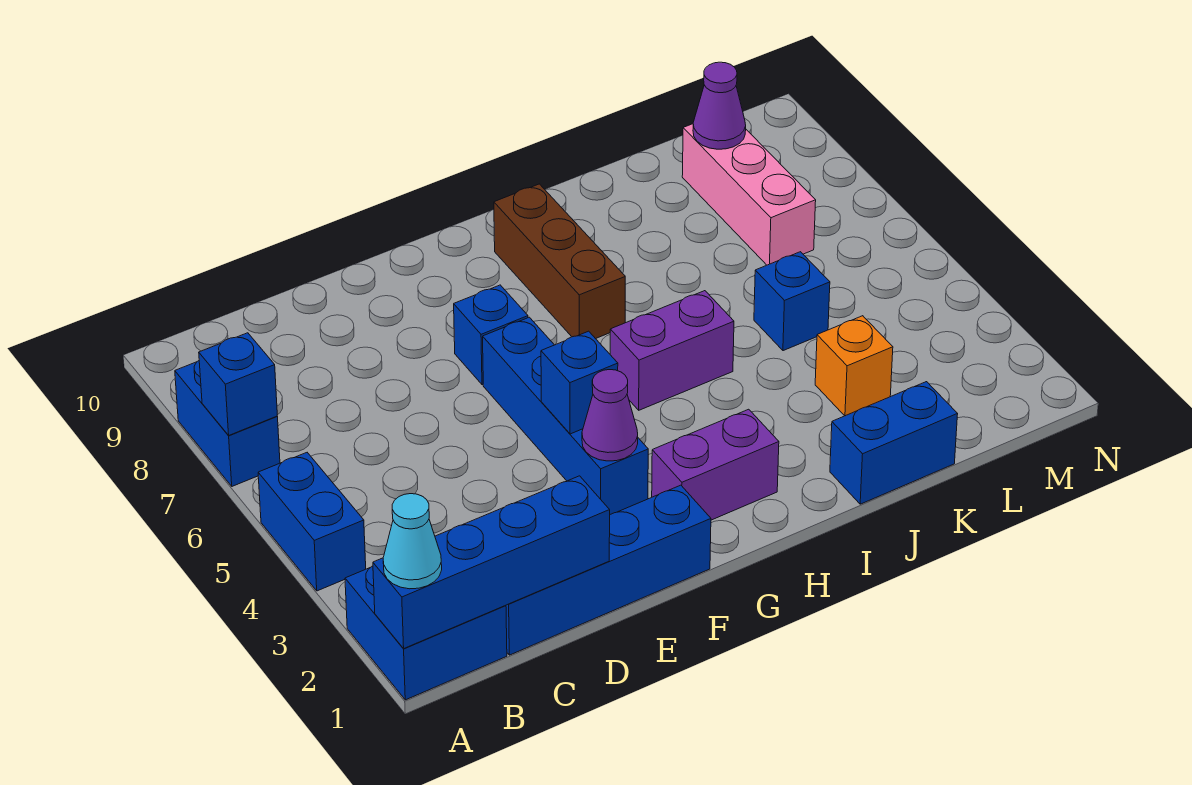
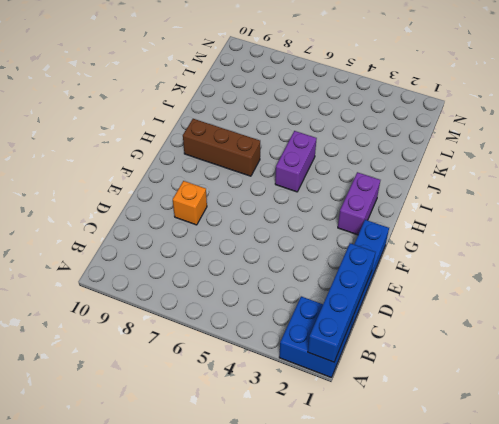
orange brick E8 level 1 -> orange brick K3 level 1
none -> blue brick A4:A5 level 1
none -> blue brick A7:A8 level 1
none -> blue brick F3:F6 level 1

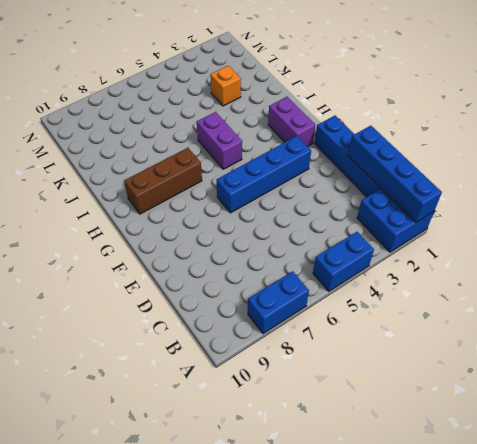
none -> blue brick F7 level 1
none -> blue brick J1:K1 level 1
none -> blue brick K5 level 1

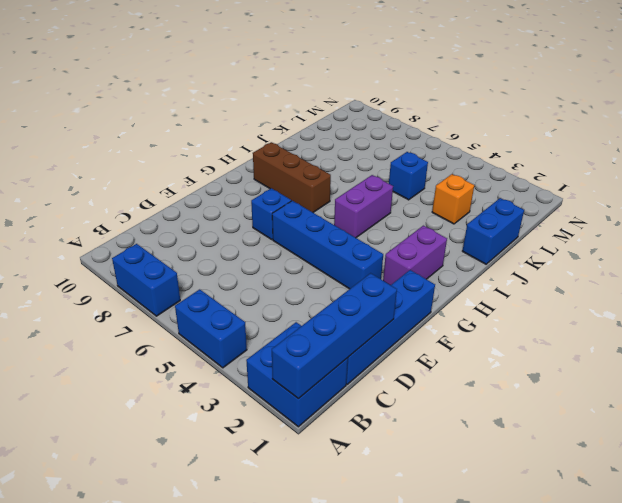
none -> pink brick L7:L9 level 1
none -> blue brick A7 level 2
none -> purple cone F3 level 2

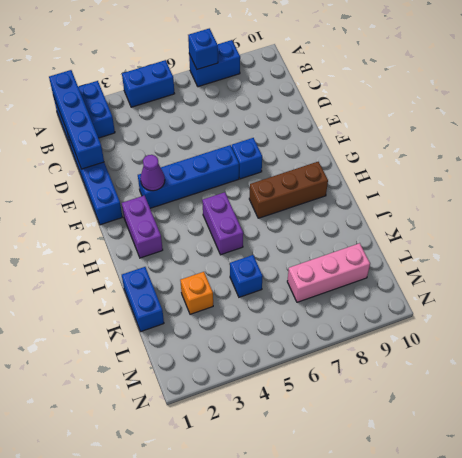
none -> blue brick F4 level 2
none -> purple cone L9 level 2
none -> cyan cone A1 level 3

